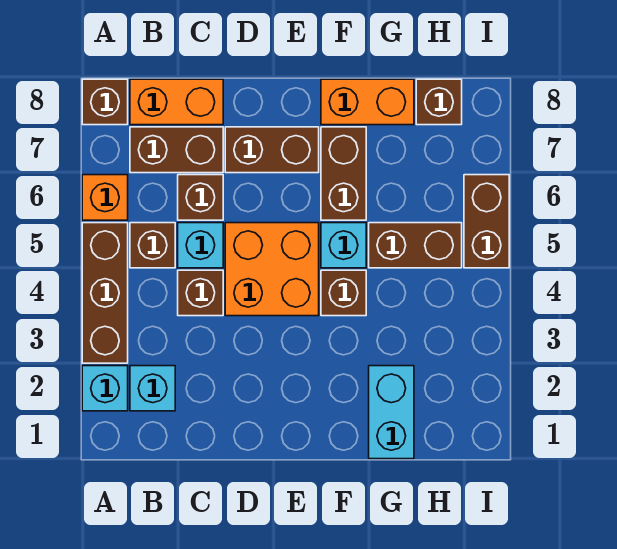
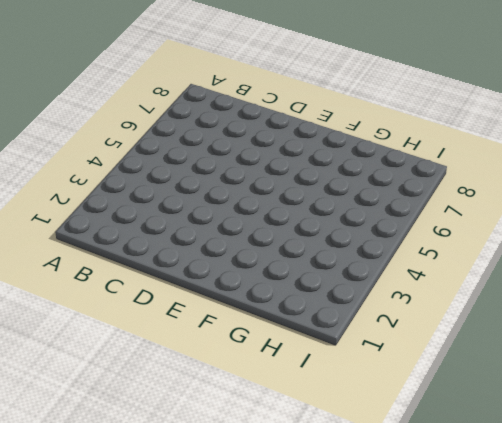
none -> cyan brick A2 level 1
none -> brown brick A3:A5 level 1
none -> orange brick A6 level 1

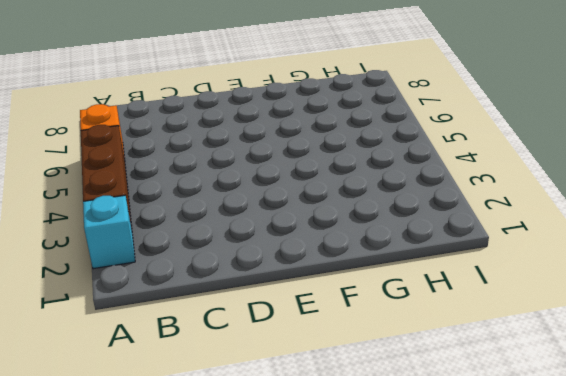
none -> brown brick A8 level 1
none -> cyan brick B2 level 1
none -> brown brick B5 level 1

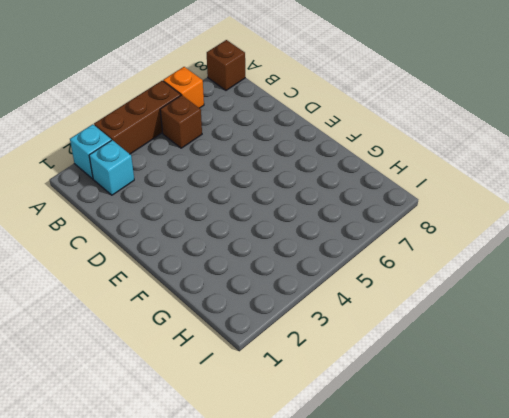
none -> brown brick B7:C7 level 1
none -> orange brick B8:C8 level 1
none -> brown brick C4 level 1

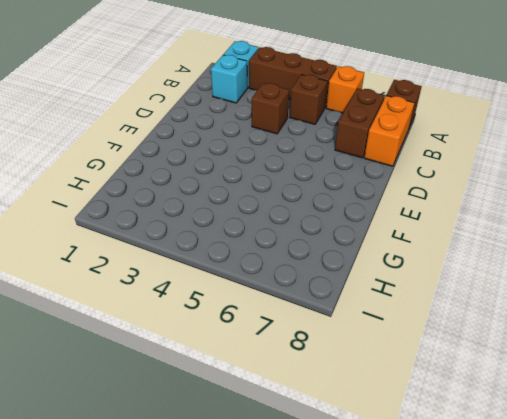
none -> cyan brick C5 level 1
none -> brown brick C6 level 1
none -> orange brick D4:E5 level 1

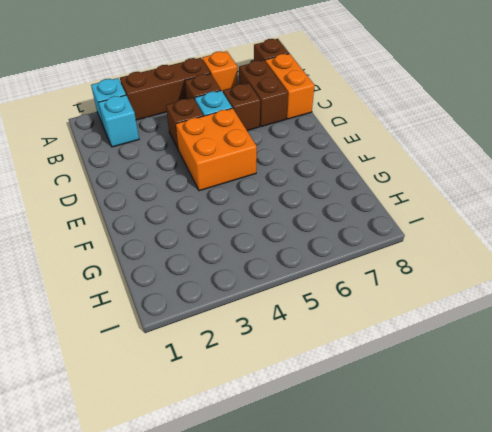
none -> brown brick D7:E7 level 1
none -> brown brick F4 level 1
none -> cyan brick F5 level 1

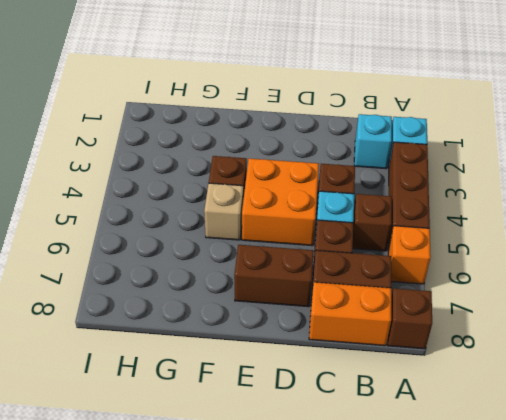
tan brick F5 level 1 -> cyan brick F5 level 1
none -> brown brick F6:F7 level 1
none -> orange brick F8:G8 level 1
none -> cyan brick G1:G2 level 1

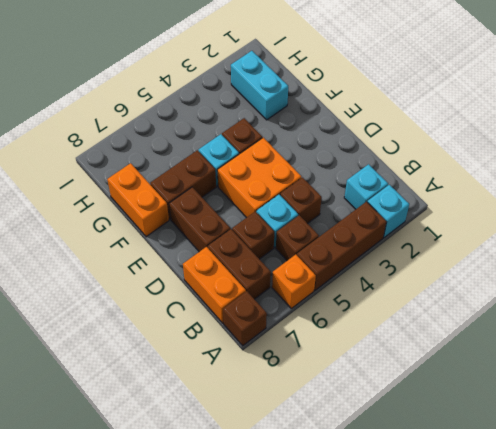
cyan brick G2:H2 level 1 -> cyan brick G1:G2 level 1
none -> brown brick G5:H5 level 1
none -> brown brick H8 level 1
none -> brown brick I5:I6 level 1

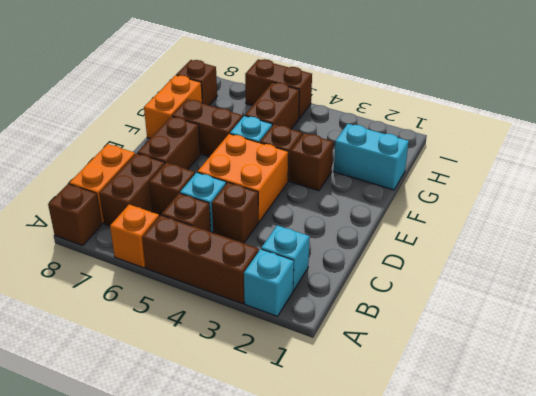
brown brick F3 level 1 -> none

